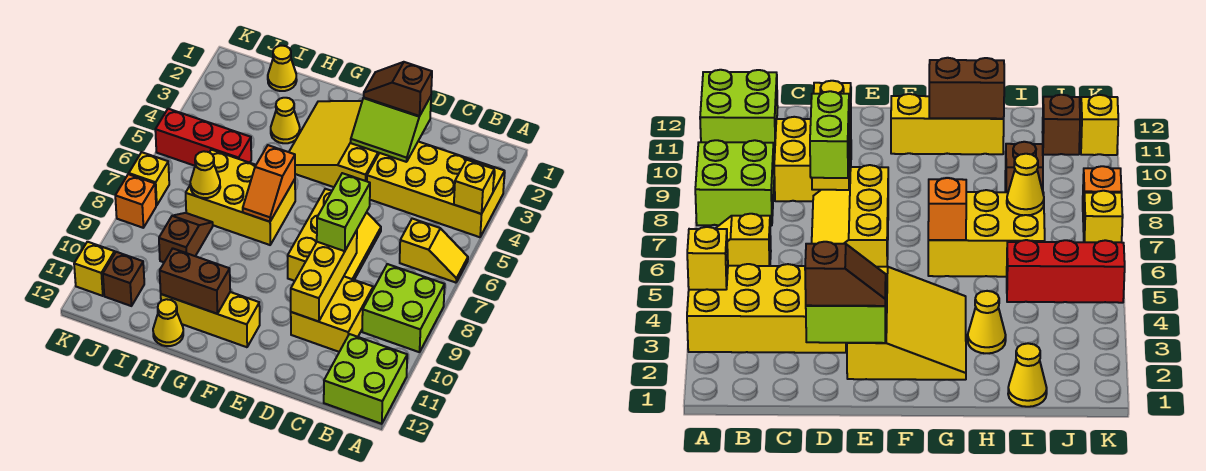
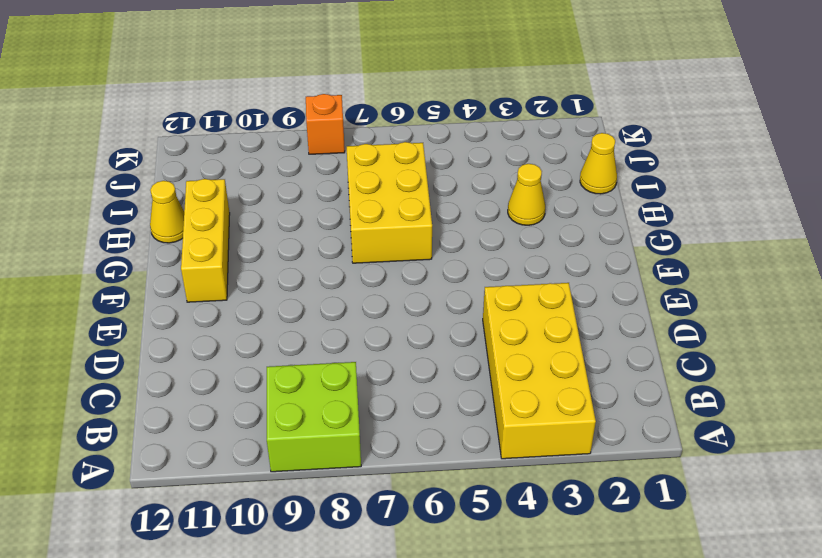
none -> yellow slope A6:B6 level 1 top B
none -> lime brick A11:B12 level 1
none -> yellow brick C9:D10 level 1

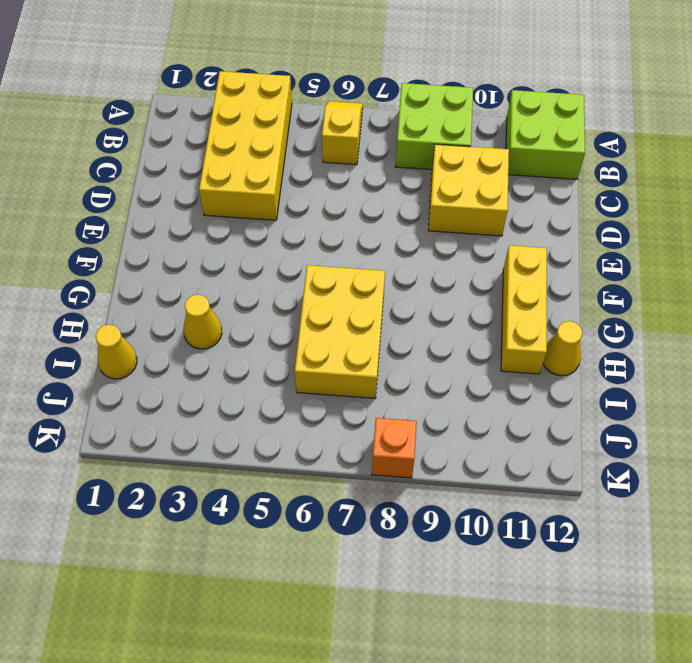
none -> yellow slope D6:E8 level 1 top E
none -> yellow slope E2:G4 level 1 top E
none -> red brick I5:K5 level 1

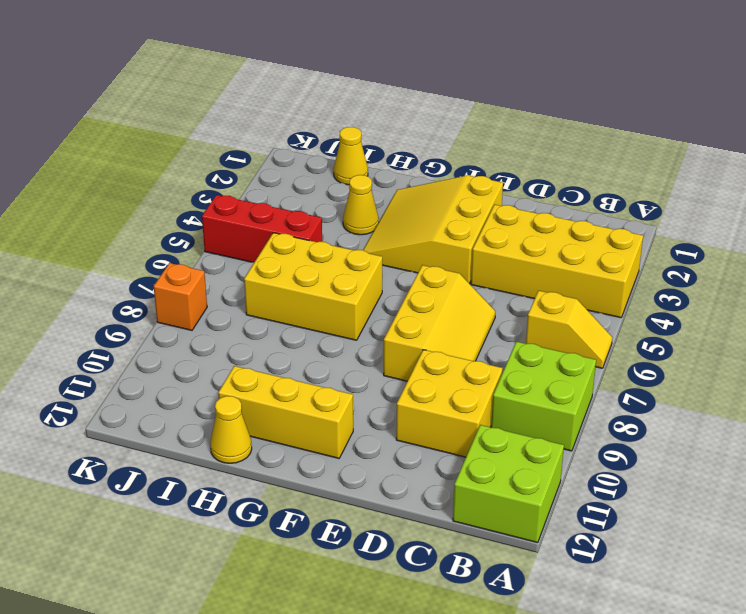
none -> brown slope I8:I9 level 1 top 9
none -> brown brick J11 level 1
none -> yellow brick K7 level 1

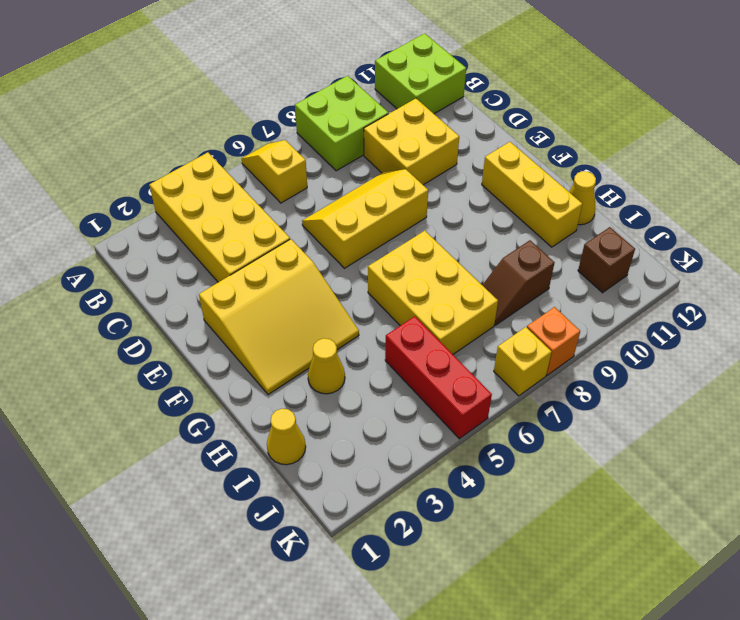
none -> yellow brick K11 level 1
none -> yellow brick A4 level 2
none -> lime slope D2:E3 level 2 top 2

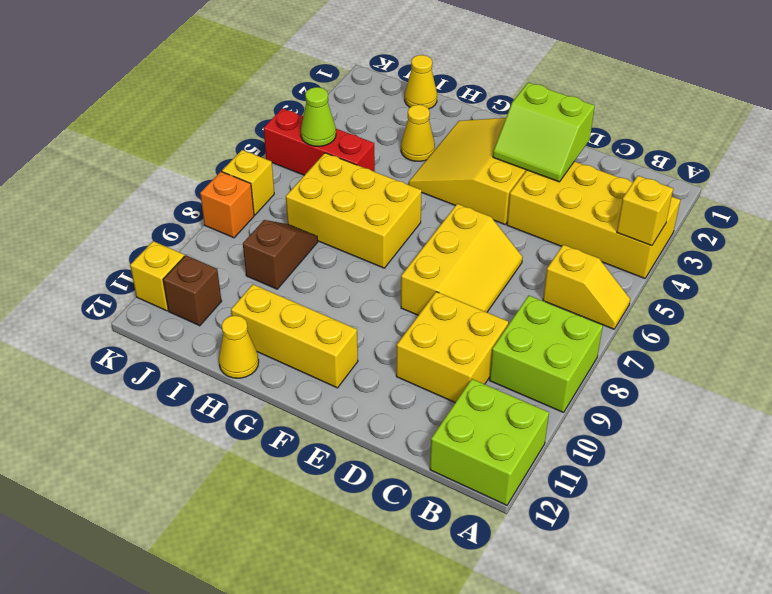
lime cone J5 level 2 -> none
none -> yellow brick D8:D10 level 2
none -> orange slope G6:G7 level 2 top 6
none -> brown brick G11:H11 level 2

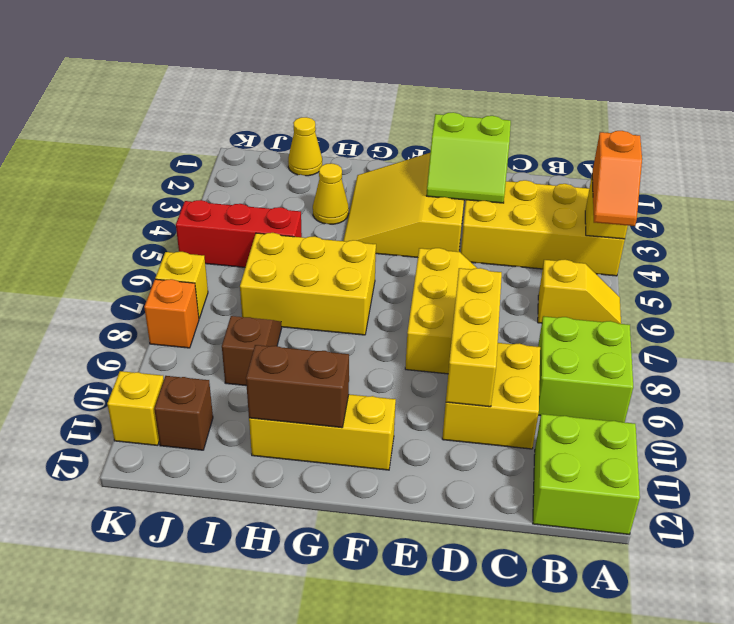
orange slope A4:A5 level 3 top 4 -> orange slope G6:G7 level 2 top 6
none -> yellow cone H12 level 1
none -> yellow cone I7 level 2
none -> brown slope D2:E2 level 3 top D

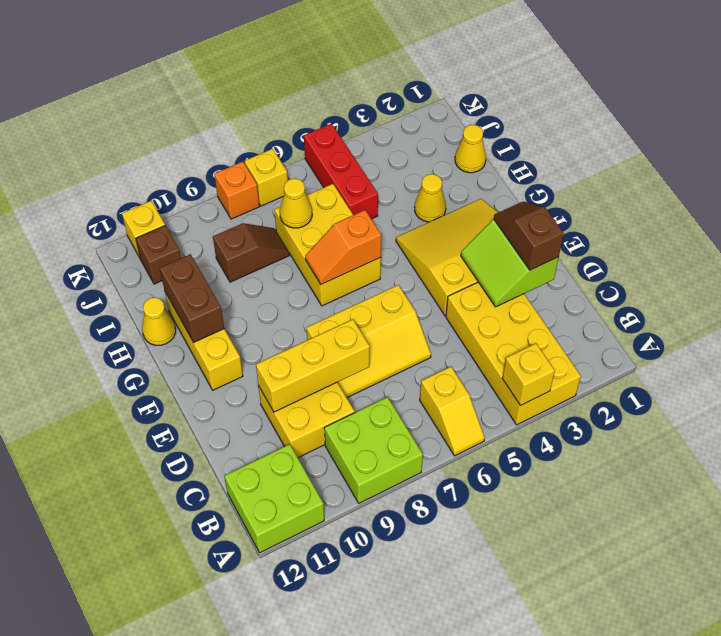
none -> lime brick D7:D8 level 3

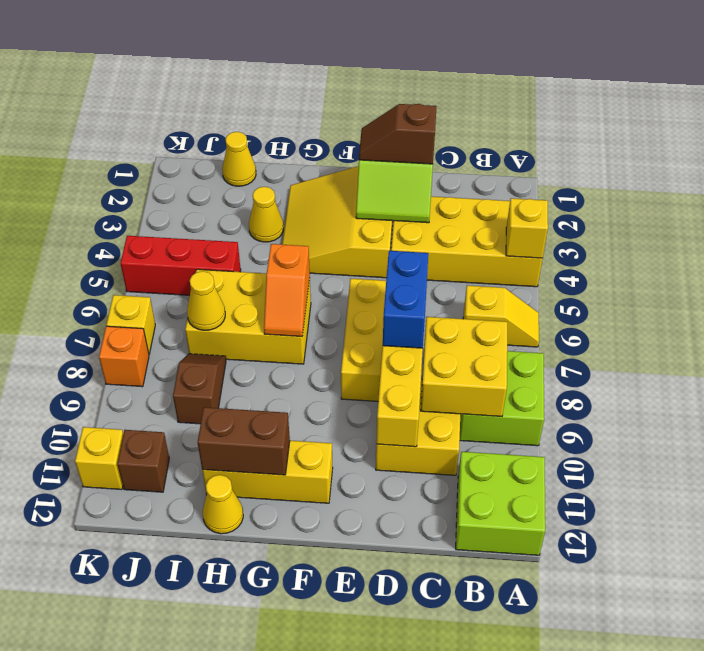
yellow brick B8:C9 level 2 -> none
blue brick D7:D8 level 3 -> lime brick D7:D8 level 3

